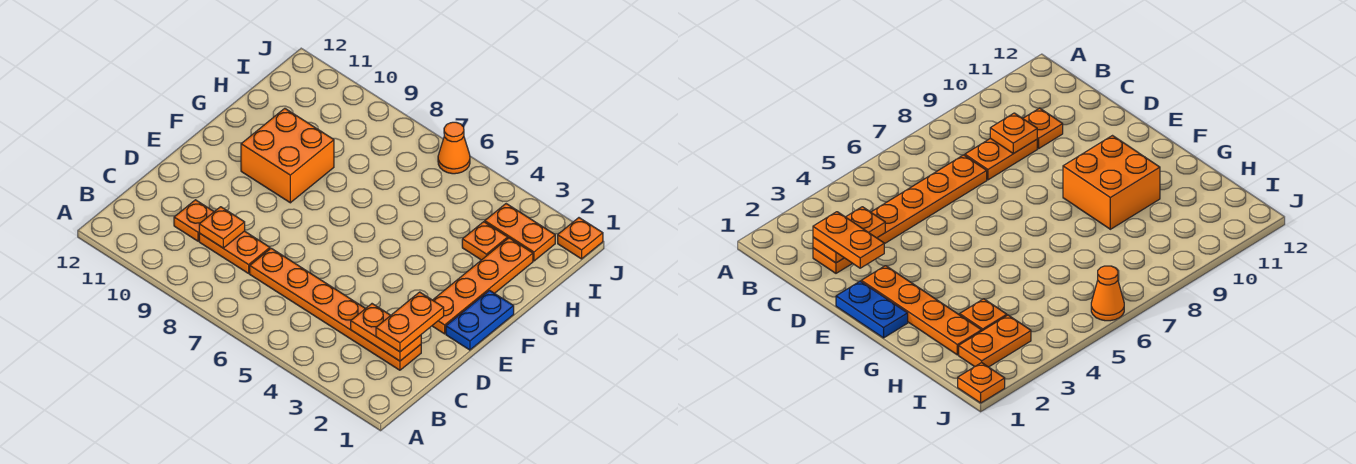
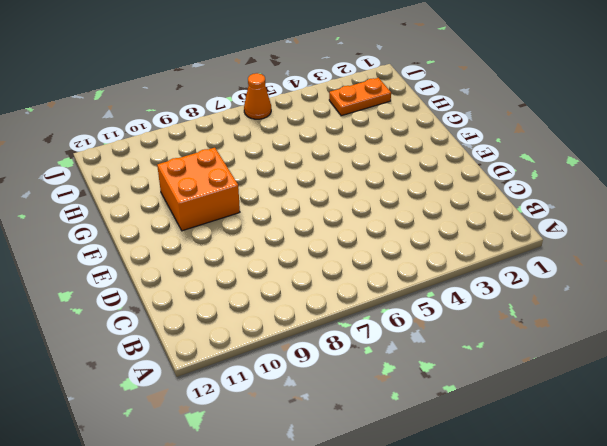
none -> orange plate C2:C7 level 1
none -> orange plate C8:C9 level 1
none -> orange plate C10 level 1

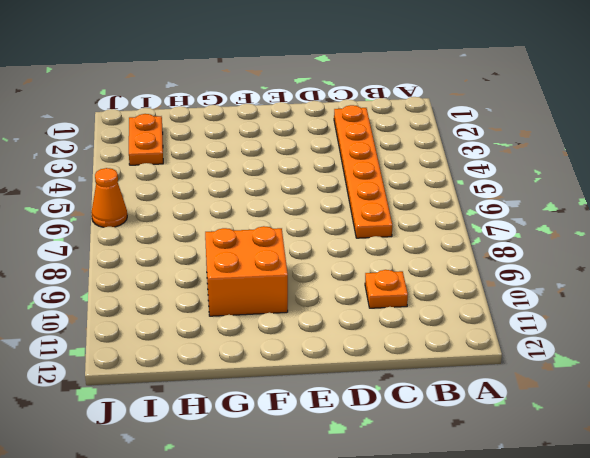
none -> orange plate C8:C9 level 1
none -> blue plate E1:F1 level 1
none -> orange plate E2:H2 level 1

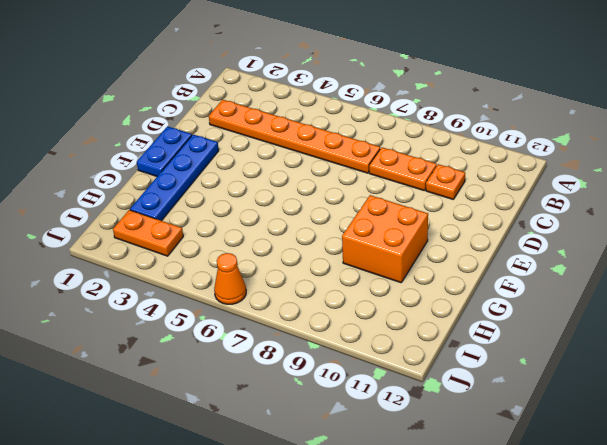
blue plate E2:H2 level 1 -> orange plate E2:H2 level 1
none -> orange plate H3 level 1
none -> orange plate J1 level 1
none -> orange plate C2:C3 level 2

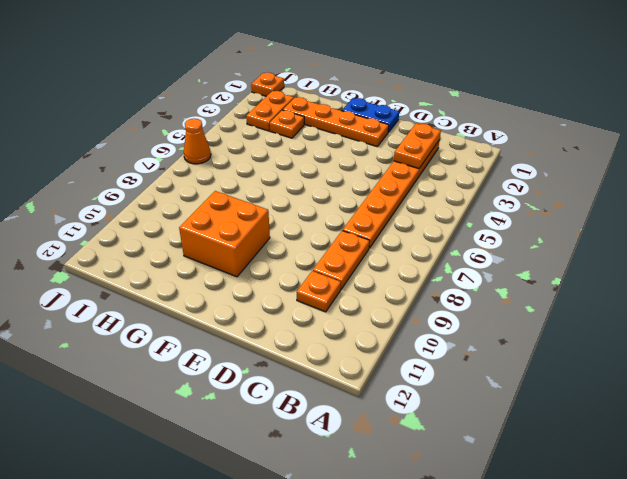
none -> orange plate C9 level 2
none -> orange plate C2:D2 level 3

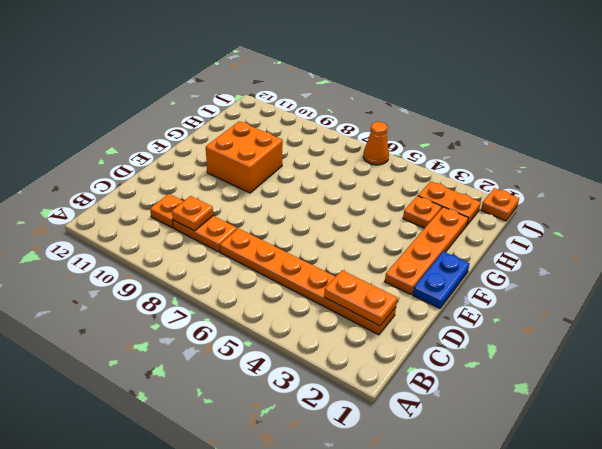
none -> orange plate C2:D2 level 3

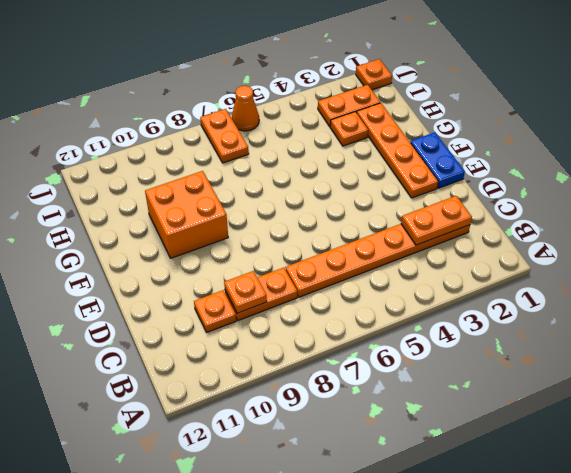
orange plate I7:J7 level 1 -> orange plate C2:D2 level 3

